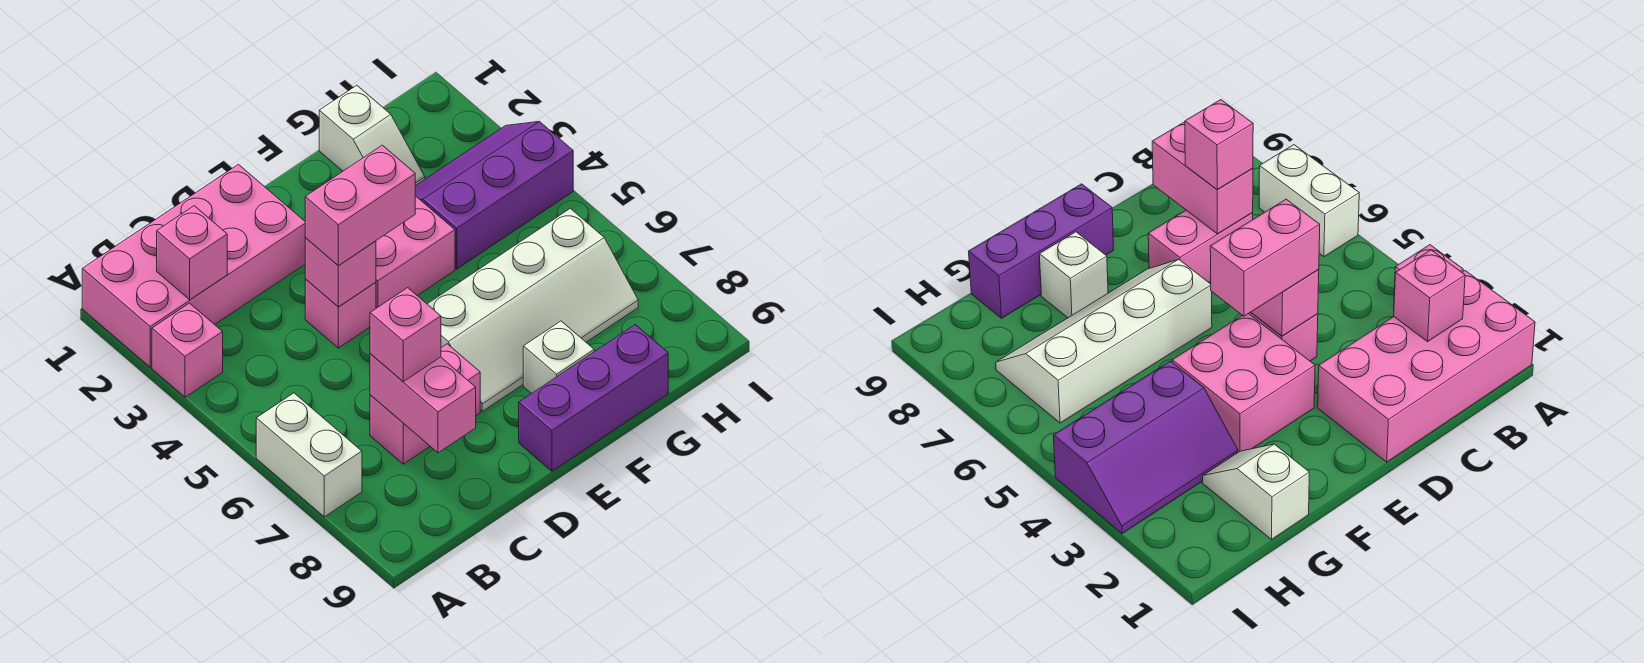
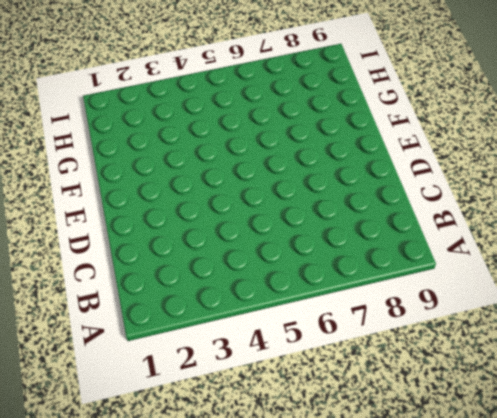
none -> pink brick A1:D2 level 1
none -> pink brick A3 level 1
none -> white brick A6:A7 level 1

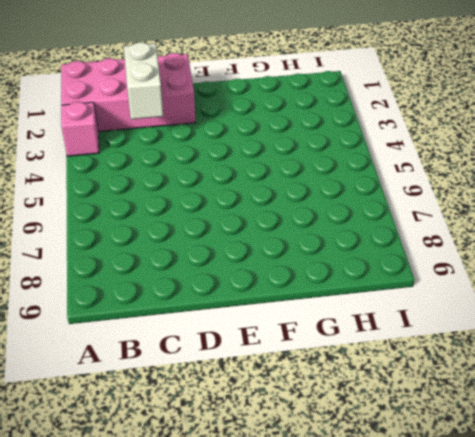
white brick C2:C3 level 2 -> white brick A6:A7 level 1
none -> pink brick C7:D7 level 1
none -> pink brick D4 level 1
none -> pink brick E3:F4 level 1

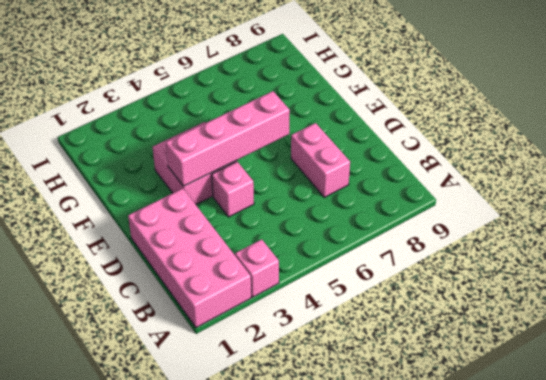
pink brick E3:E6 level 2 -> none
none -> white brick A6:A7 level 1
none -> white slope E6:H7 level 1 top 6
none -> purple brick E9:G9 level 1

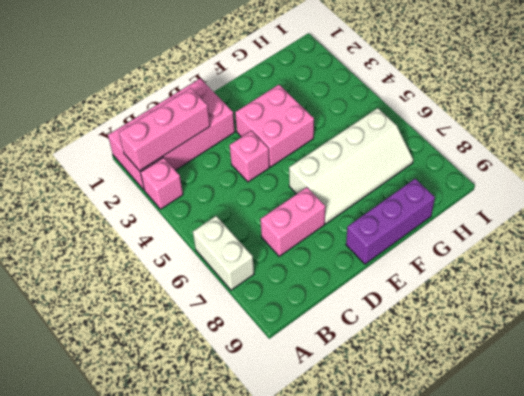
pink brick A2:C2 level 2 -> pink brick B2 level 2
none -> white brick F8 level 1
none -> white slope G1:G2 level 1 top 1
none -> purple slope G3:I4 level 1 top 4

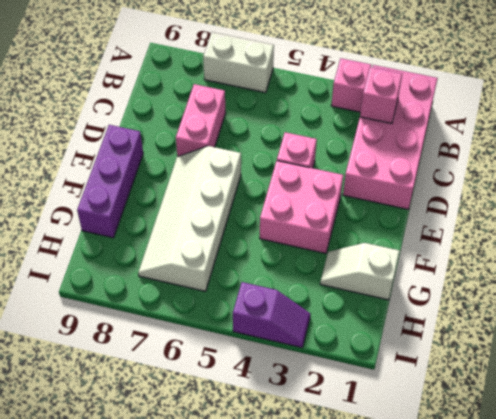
purple slope I3:I4 level 1 top 4 -> purple slope G3:I4 level 1 top 4
none -> white brick F8 level 1
none -> pink brick C7:C8 level 2
none -> pink brick D4 level 2

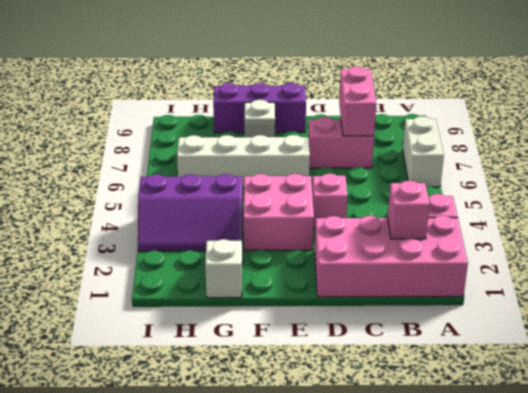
none -> pink brick D4 level 2
none -> pink brick C7 level 3
none -> pink brick D4:E4 level 3

